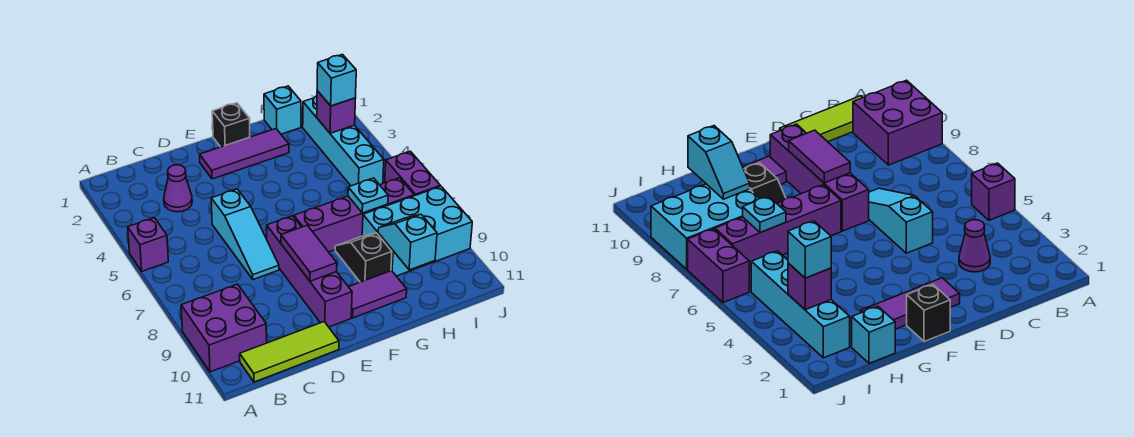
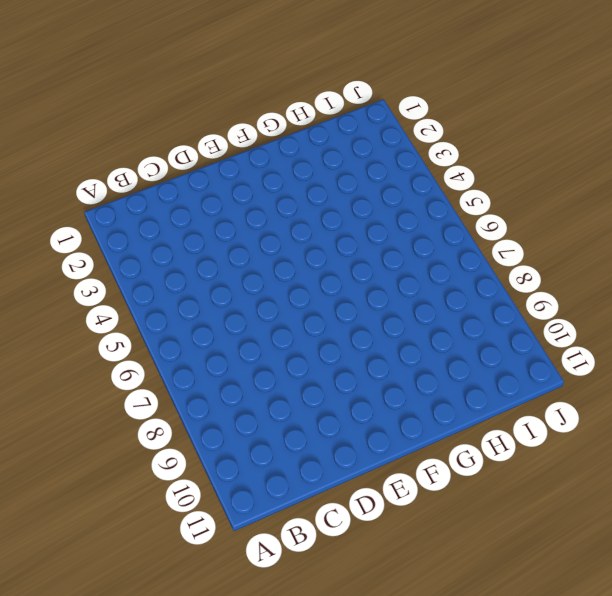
none -> purple brick A5 level 1
none -> purple brick A9:B10 level 1
none -> lime tile B11:D11 level 1

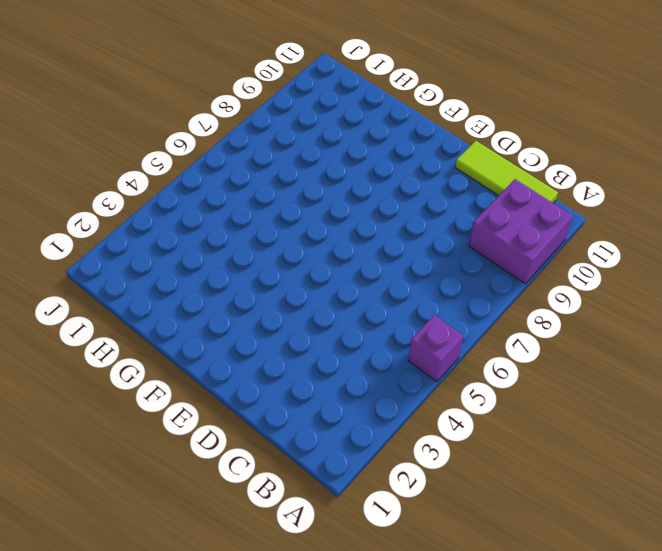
none -> purple cone C3 level 1
none -> cyan slope D5:D7 level 1 top 5
none -> purple tile E2:G2 level 1

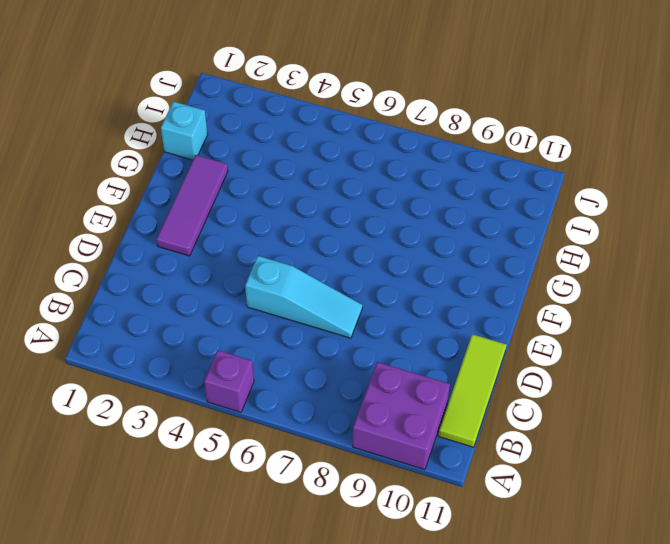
none -> purple cone C3 level 1
none -> purple brick E7:E10 level 1
none -> black brick F1 level 1

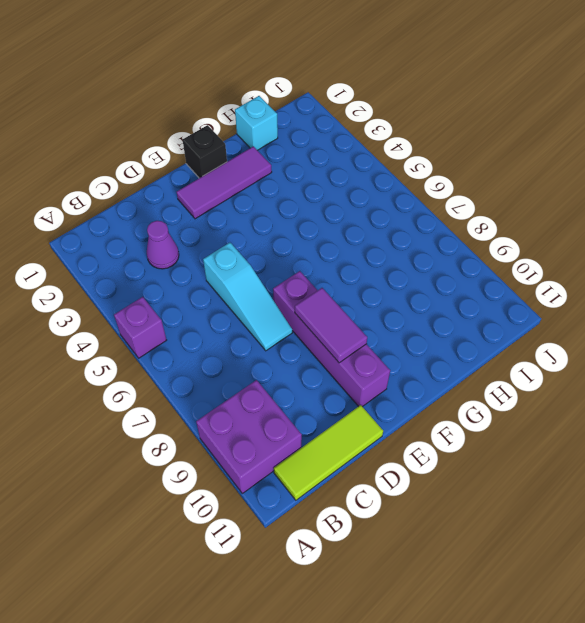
none -> purple brick F7:I7 level 1
none -> purple tile F10:G10 level 1
none -> black slope G8:G9 level 1 top 9

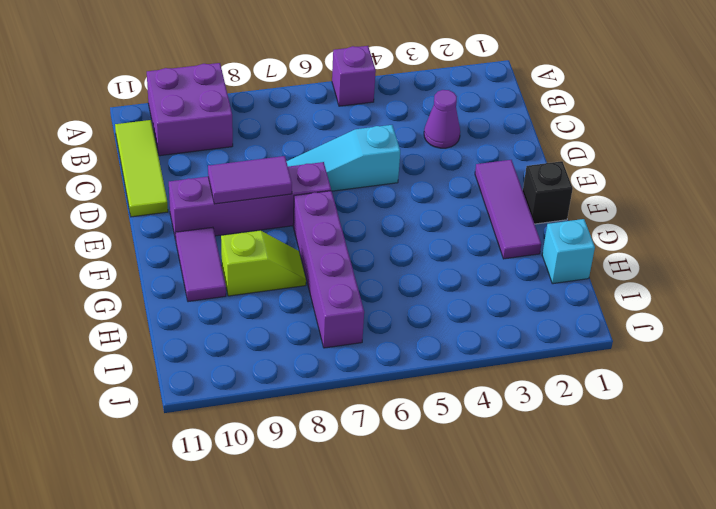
lime slope G8:G9 level 1 top 9 -> black slope G8:G9 level 1 top 9
none -> cyan brick H8:J9 level 1
none -> cyan brick I2:I5 level 1
none -> purple brick J6:J7 level 1

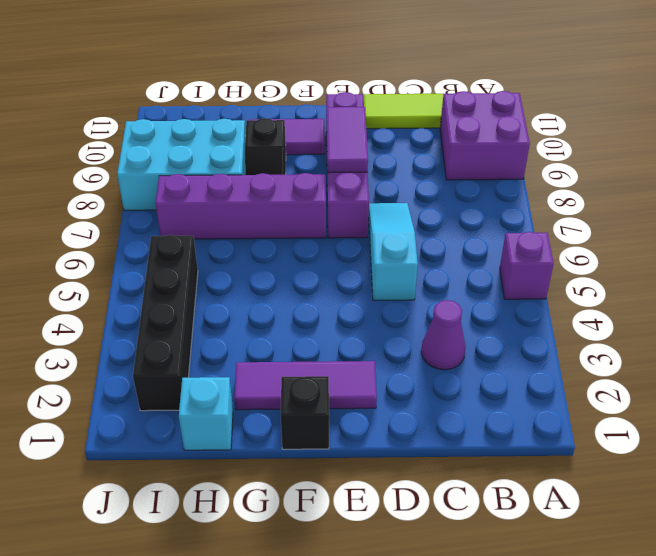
black brick I2:I5 level 1 -> cyan brick I2:I5 level 1
none -> purple brick J6:J7 level 1
none -> cyan plate H7 level 2
none -> cyan slope H9:H10 level 2 top 10

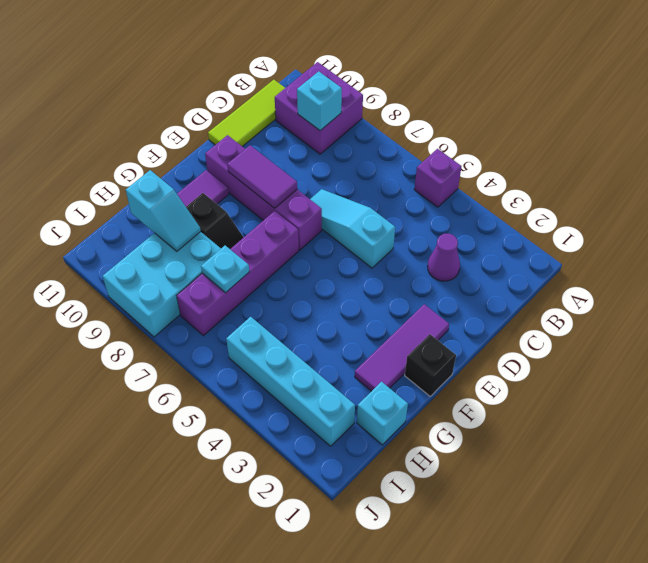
cyan brick B9 level 2 -> cyan brick I3 level 3
none -> purple brick J6:J7 level 1
none -> purple brick I3 level 2

